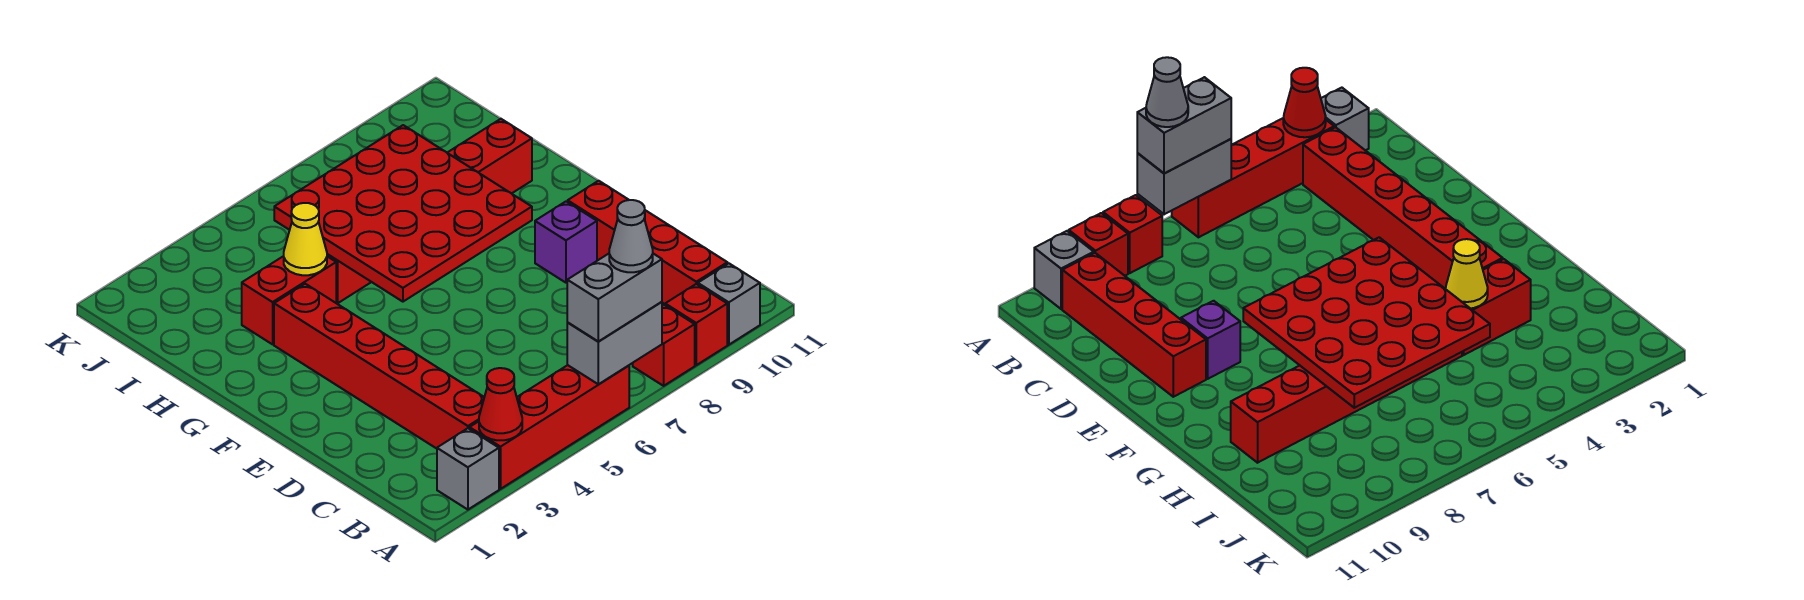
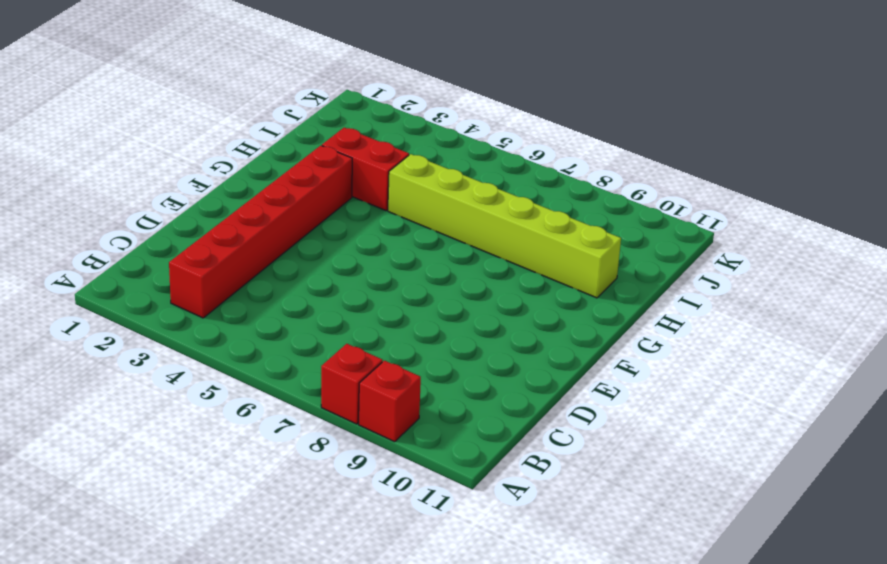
lime brick H5:H10 level 1 -> red brick H5:H10 level 1
none -> grey brick A2 level 1
none -> red brick A3:A6 level 1
none -> grey brick A10 level 1

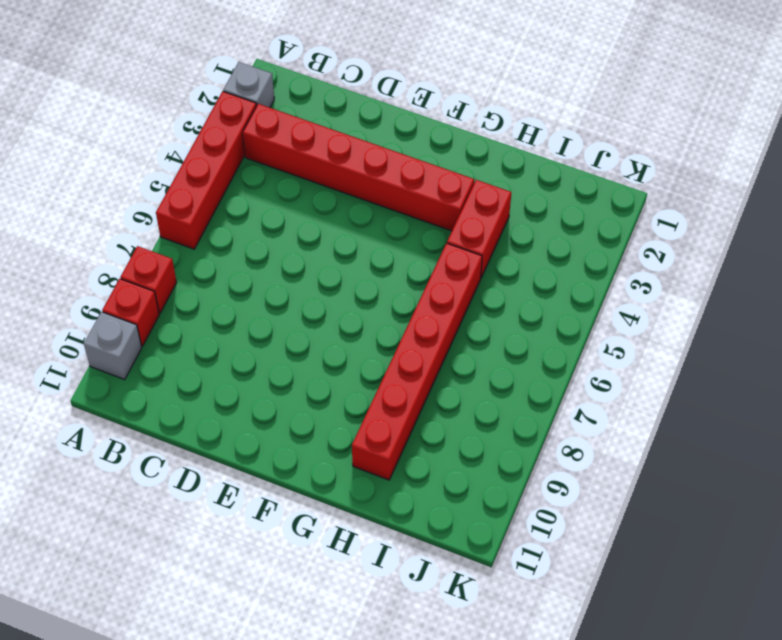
none -> red brick B10:E10 level 1
none -> purple brick E9 level 1
none -> red cone A3 level 2

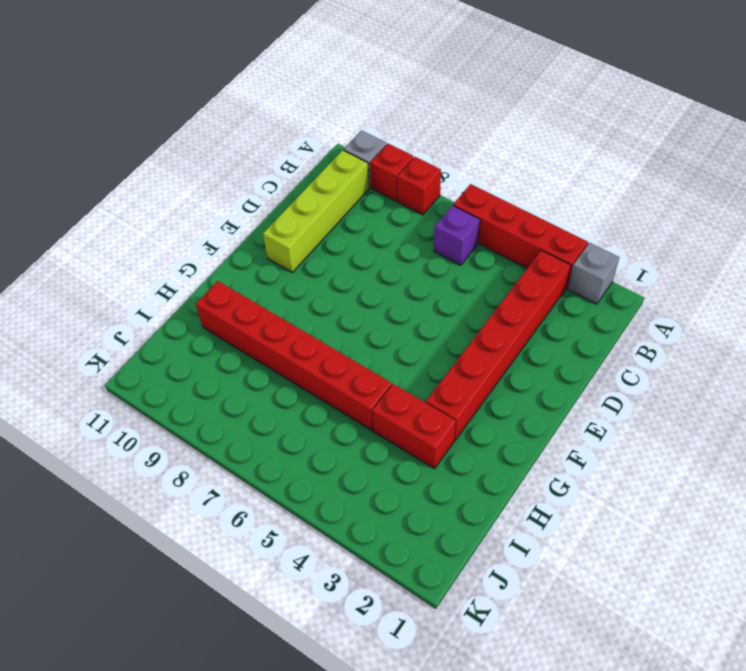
purple brick B6 level 1 -> purple brick E9 level 1
lime brick B10:E10 level 1 -> red brick B10:E10 level 1
none -> red cone A3 level 2
none -> grey brick A6:A7 level 2
none -> red plate F5:I8 level 2

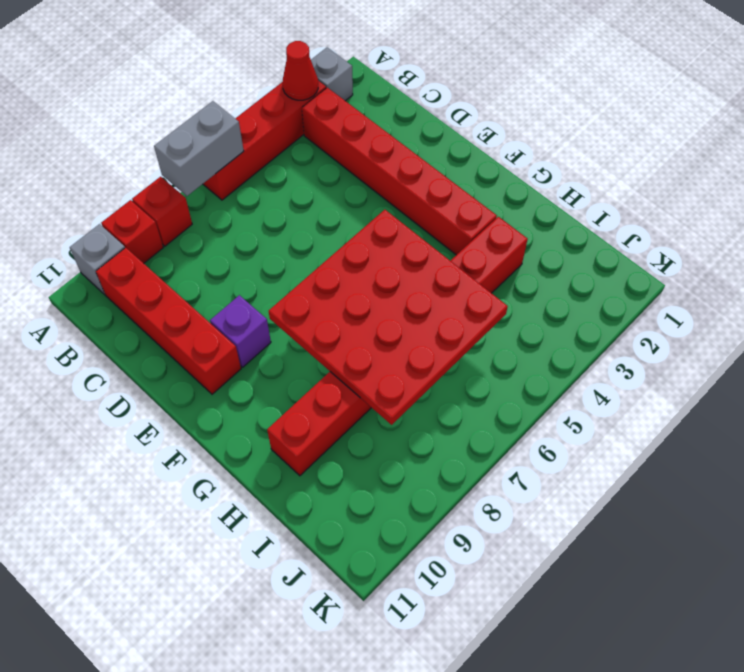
none -> yellow cone H4 level 2
none -> grey brick A6:A7 level 3
none -> grey cone A7 level 4

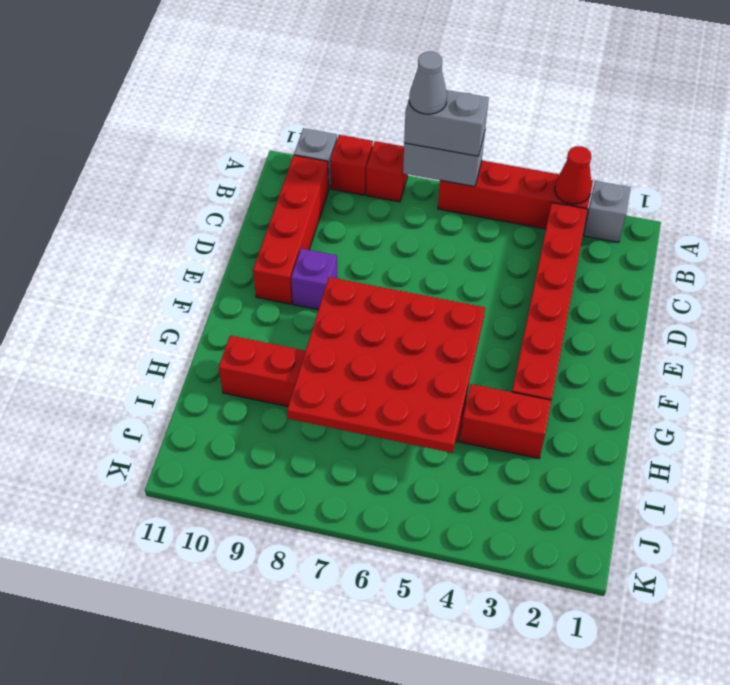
none -> yellow cone H4 level 2

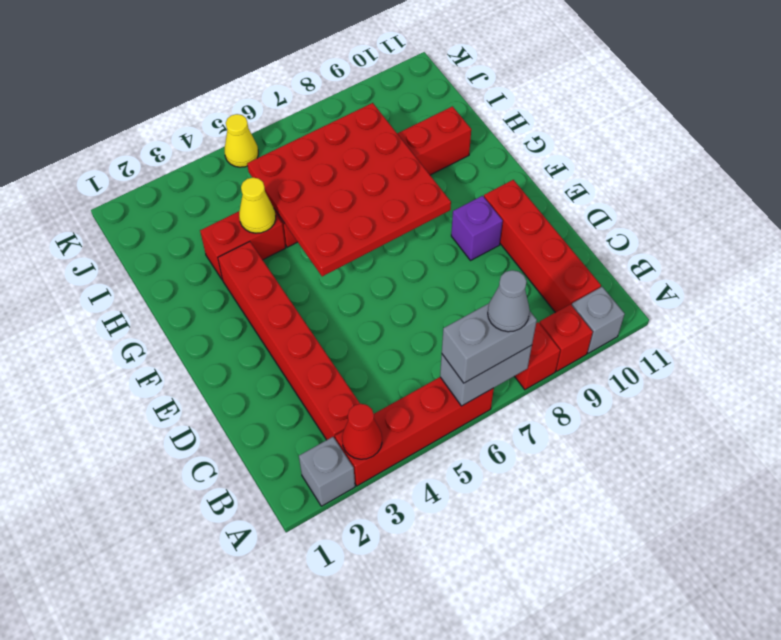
yellow cone K5 level 1 -> none

